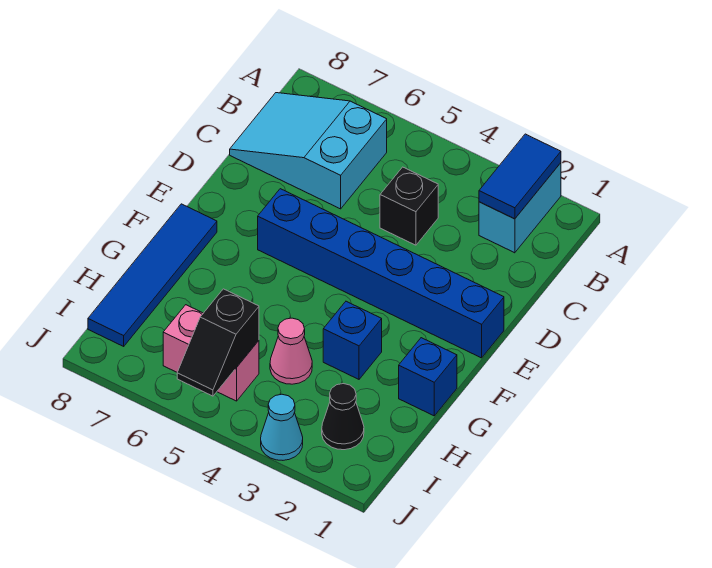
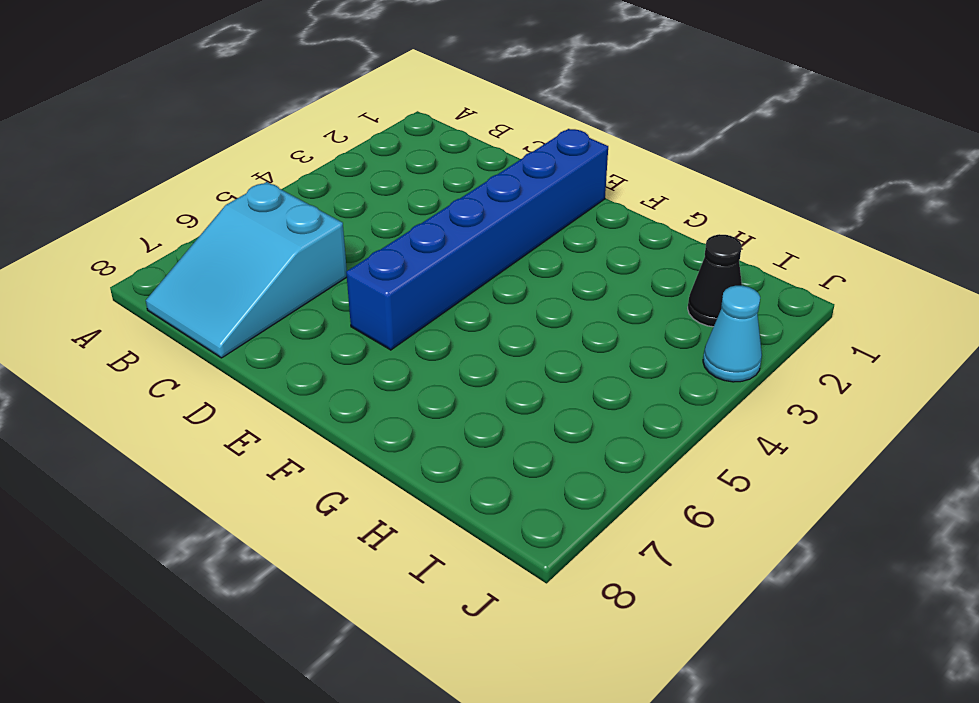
none -> cyan brick A2:B2 level 1
none -> black brick C4 level 1
none -> blue tile F8:I8 level 1

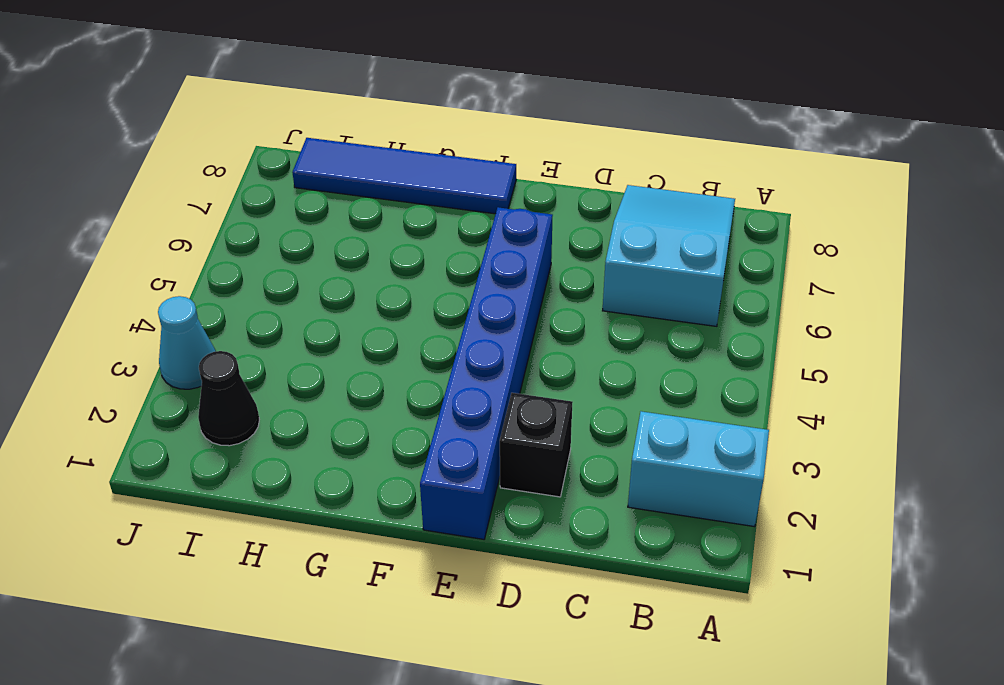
black brick D2 level 1 -> black brick C4 level 1
none -> blue brick G1 level 1
none -> blue brick G3 level 1
none -> pink cone H4 level 1

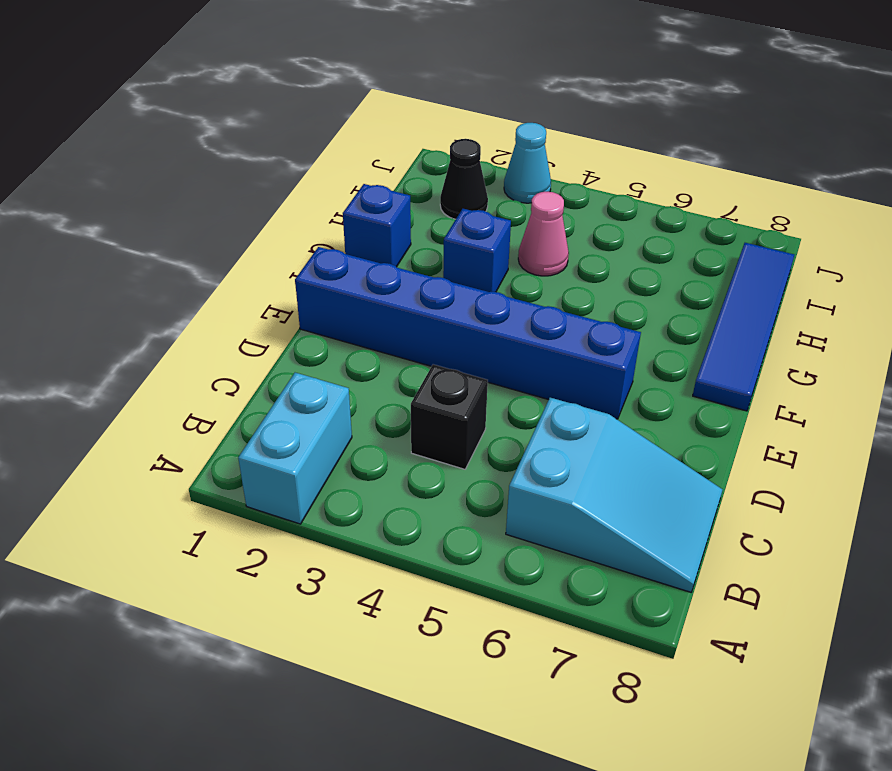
none -> pink brick I5:I6 level 1
none -> blue tile A2:B2 level 2
none -> black slope I5:J5 level 2 top I

